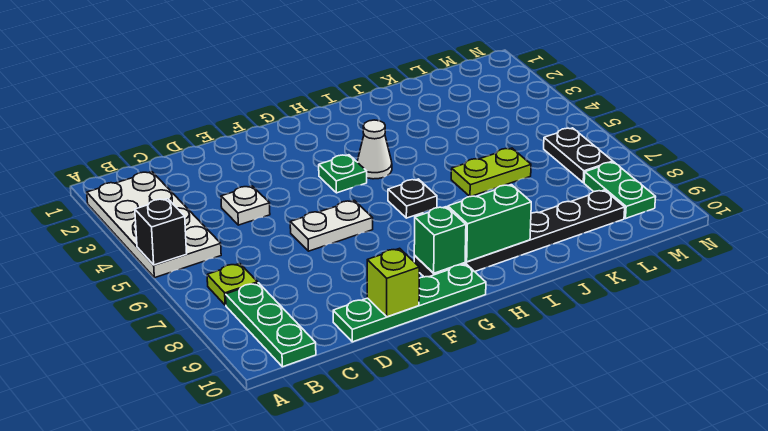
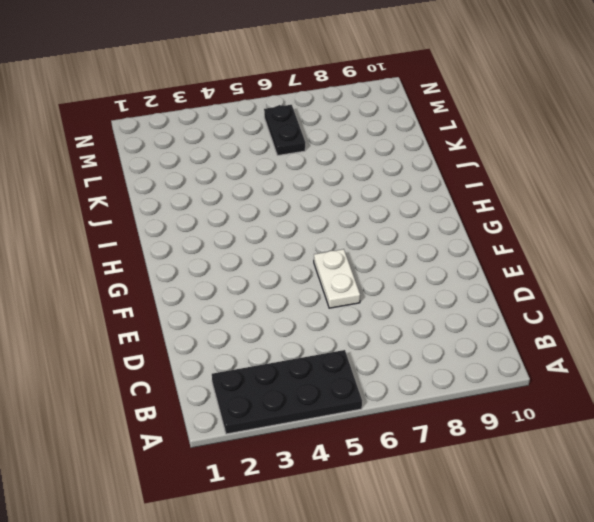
black plate A2:B5 level 1 -> white plate A2:B5 level 1
black plate L6:M6 level 1 -> black plate M6:M7 level 1
none -> lime plate B7 level 1
none -> green plate B8:B10 level 1
none -> white plate D4 level 1

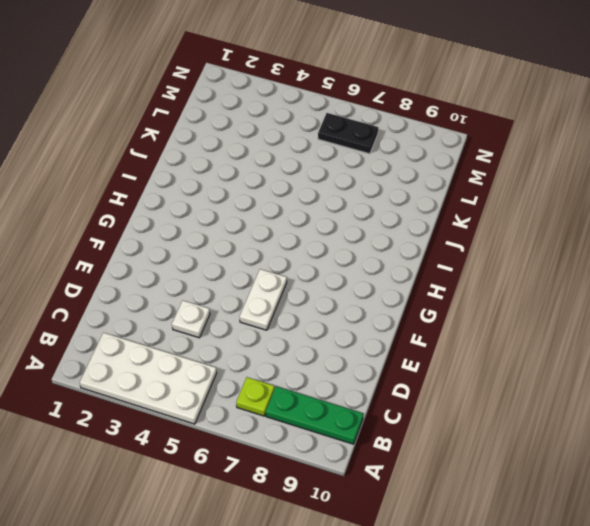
none -> green plate D10:G10 level 1
none -> green plate G4 level 1
none -> black plate G9:L9 level 1

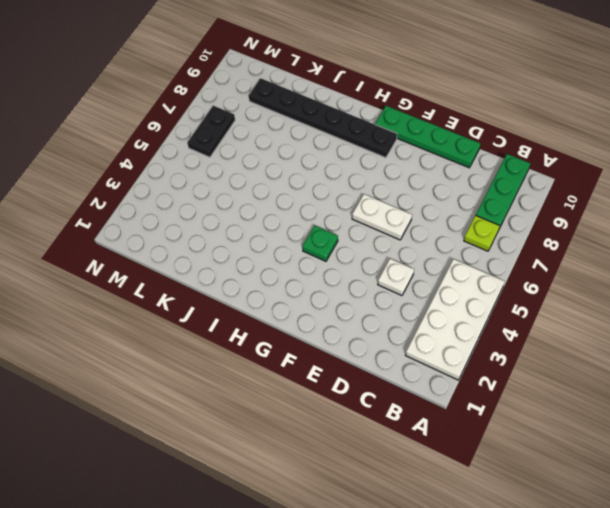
none -> white cone H4 level 1
none -> black plate H6 level 1
none -> lime plate J6:K6 level 1

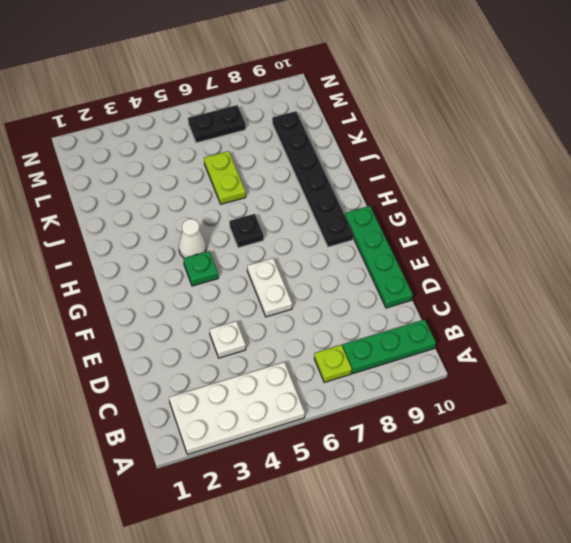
none -> green plate M8:M9 level 1
none -> black brick A5 level 2
none -> lime brick E10 level 2

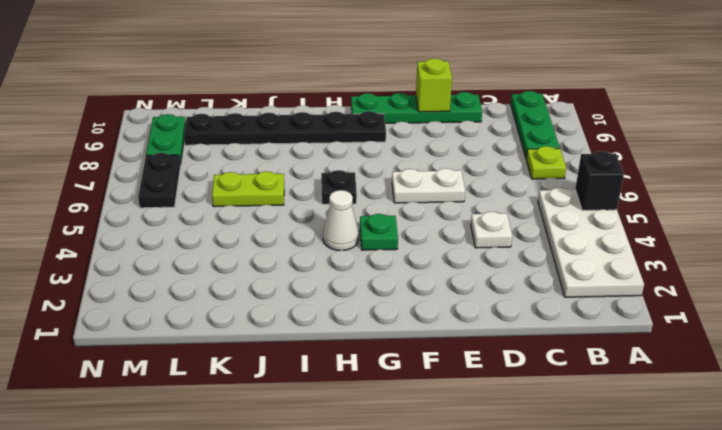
none -> green brick G9 level 2
none -> green brick H9:I9 level 2

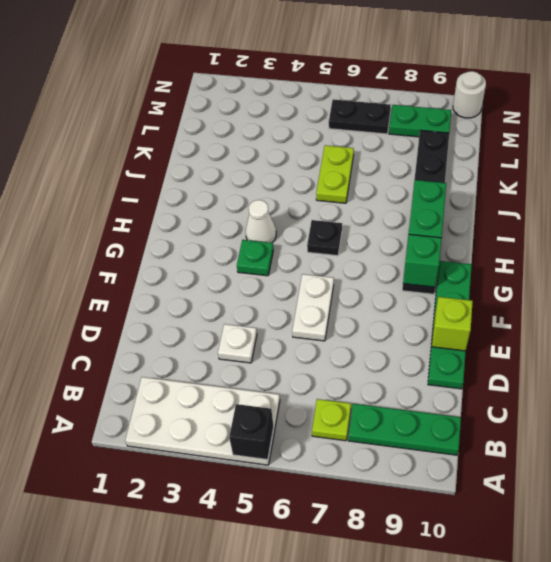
white round brick N10 level 1 -> none

